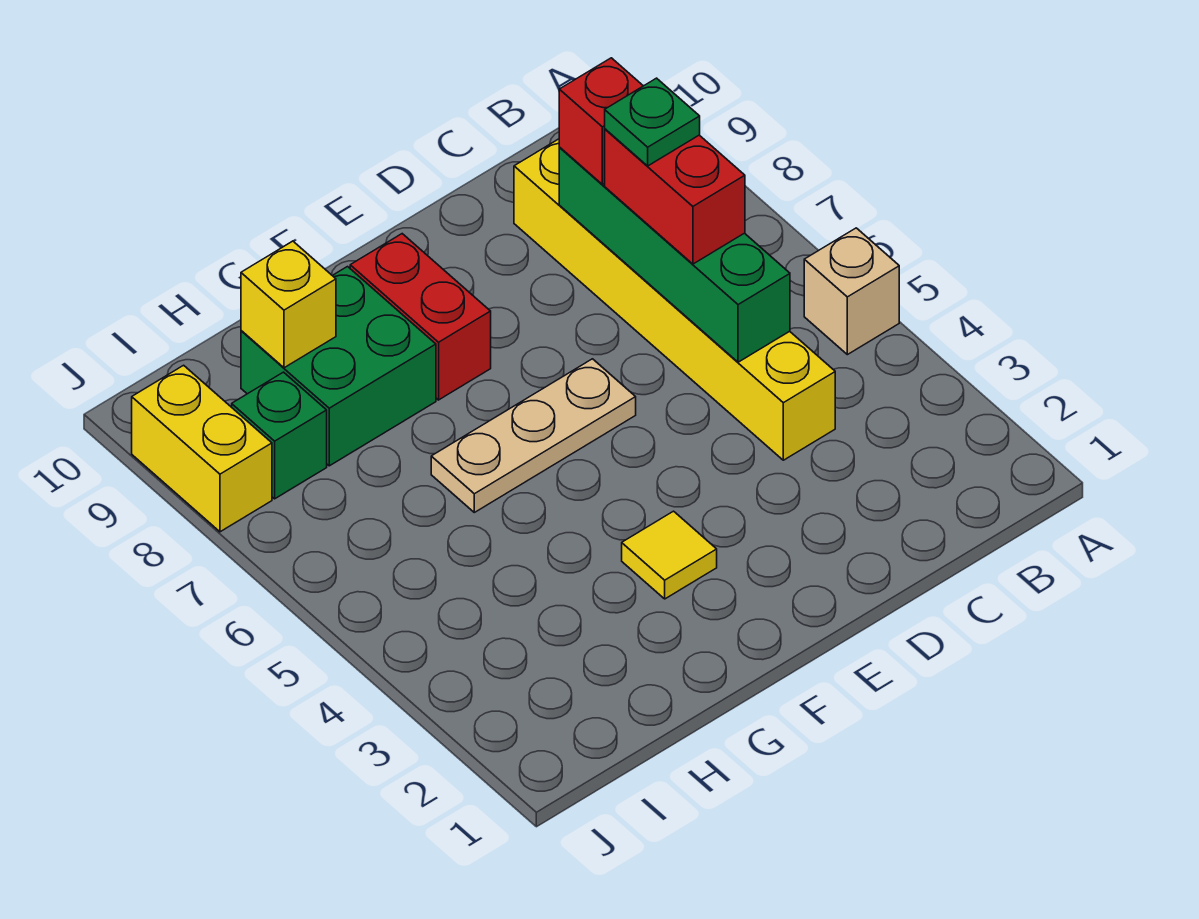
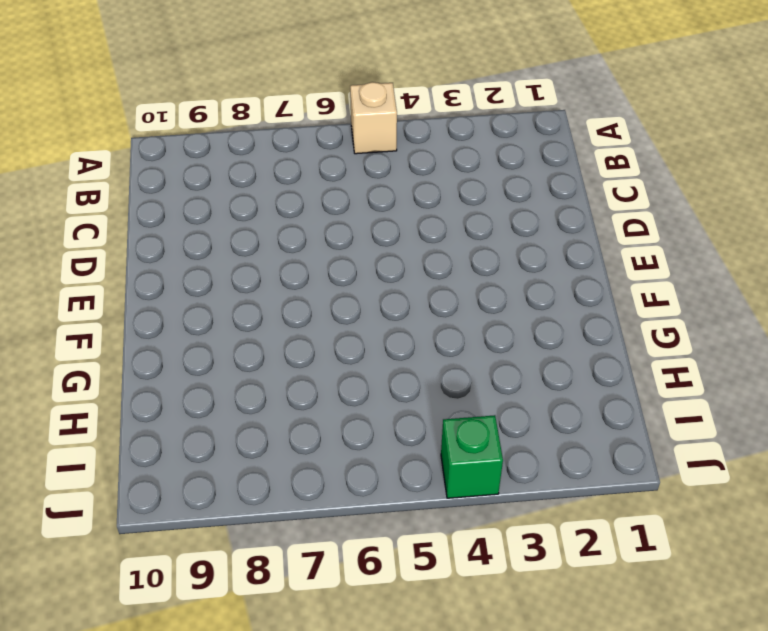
green brick J4 level 1 -> green brick I8 level 1
none -> yellow brick C4:C9 level 1
none -> tan plate E6:G6 level 1
none -> yellow tile F3 level 1

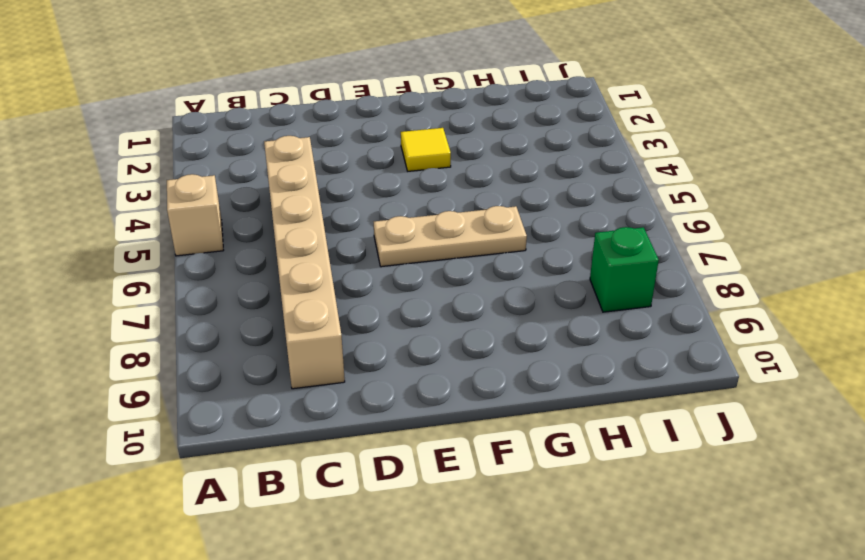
tan brick C4:C9 level 1 -> yellow brick C4:C9 level 1
none -> red brick F8:F9 level 1
none -> green brick G8:H9 level 1
none -> yellow brick J8:J9 level 1

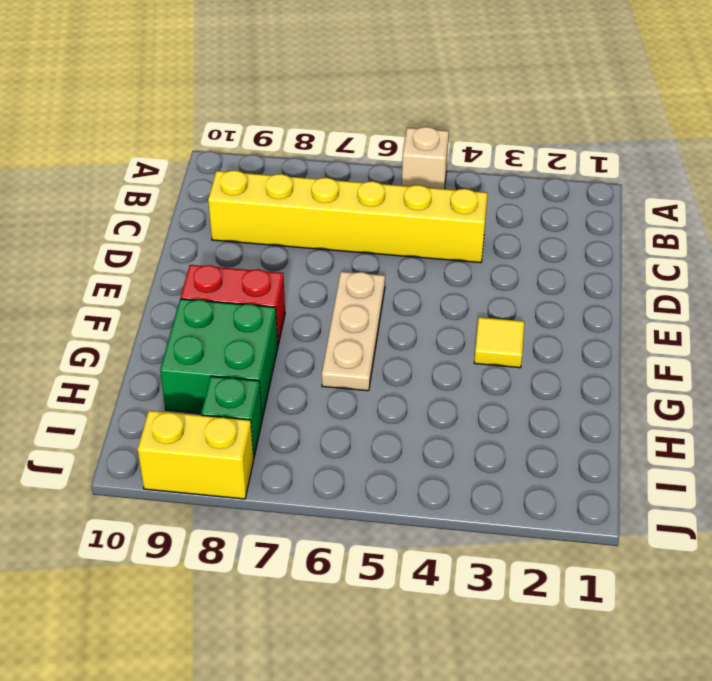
none -> green brick C5:C8 level 2
none -> yellow brick H9 level 2
none -> red brick C6:C7 level 3

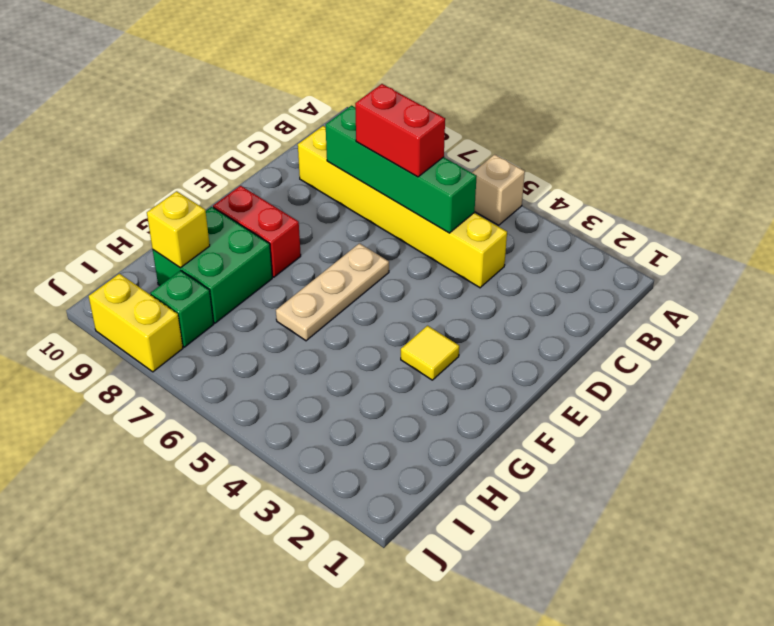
none -> red brick C8 level 3
none -> green plate C7 level 4

